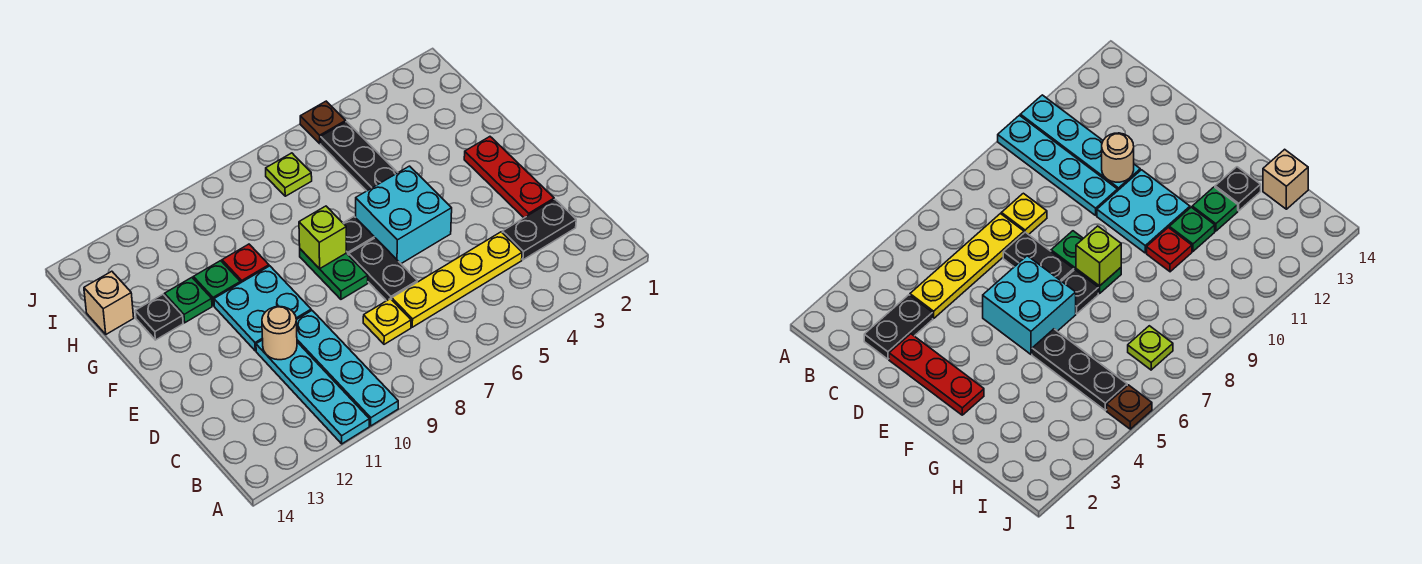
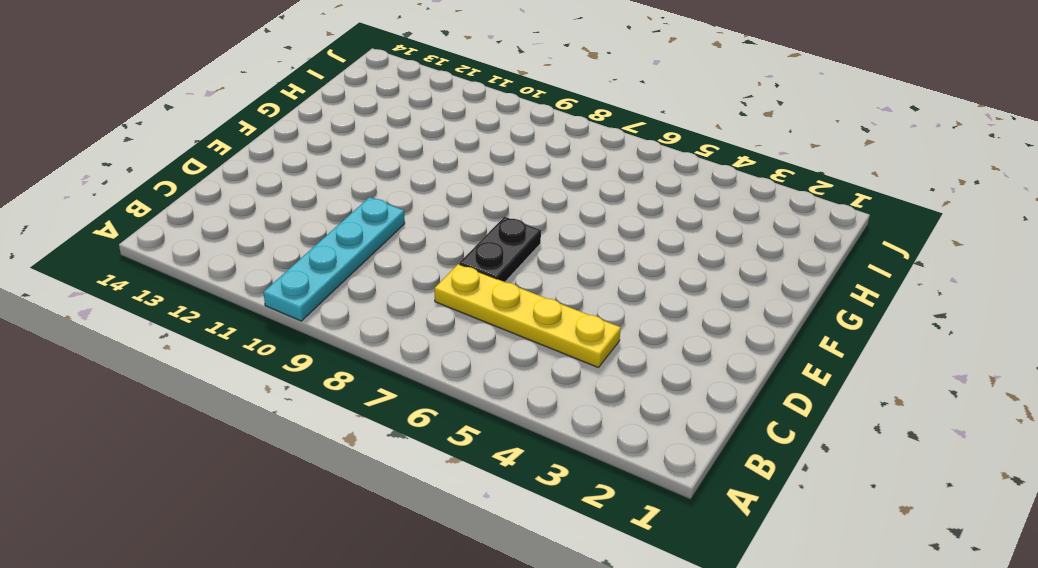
none -> cyan plate A11:D11 level 1
none -> black plate C2:C3 level 1
none -> yellow plate C8 level 1

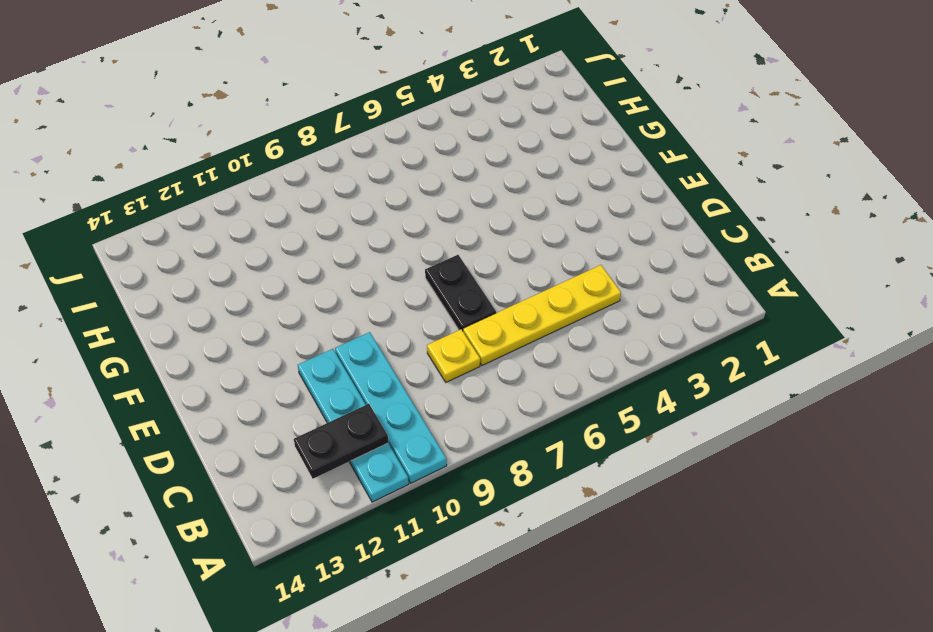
black plate B11:B12 level 2 -> black plate C2:C3 level 1
none -> red plate D2:F2 level 1
none -> cyan brick E5:F6 level 1
none -> green plate E8:F8 level 1

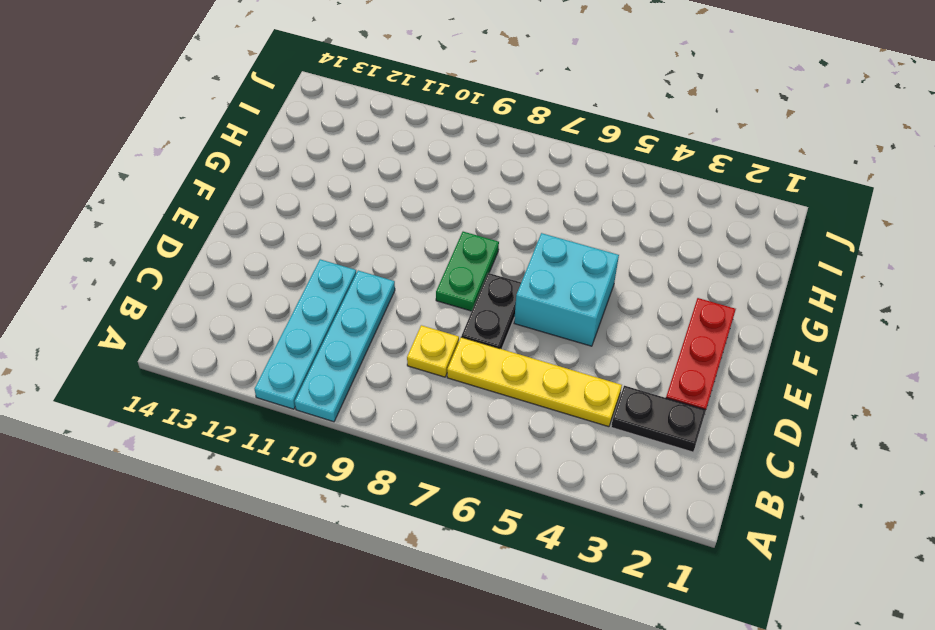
none -> cyan plate E10:F11 level 1
none -> black plate F7 level 1
none -> black plate G5:I5 level 1

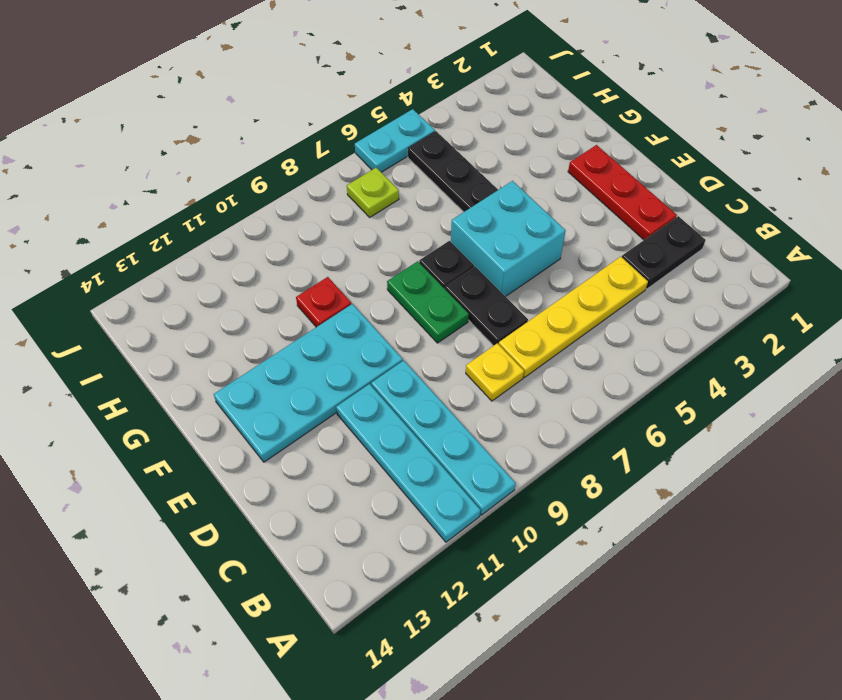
cyan plate E10:F13 level 1 -> cyan plate E10:F11 level 1
cyan plate J5:J6 level 1 -> brown plate J5 level 1
none -> green plate G11 level 1
none -> green plate G12 level 1
none -> black plate G13 level 1

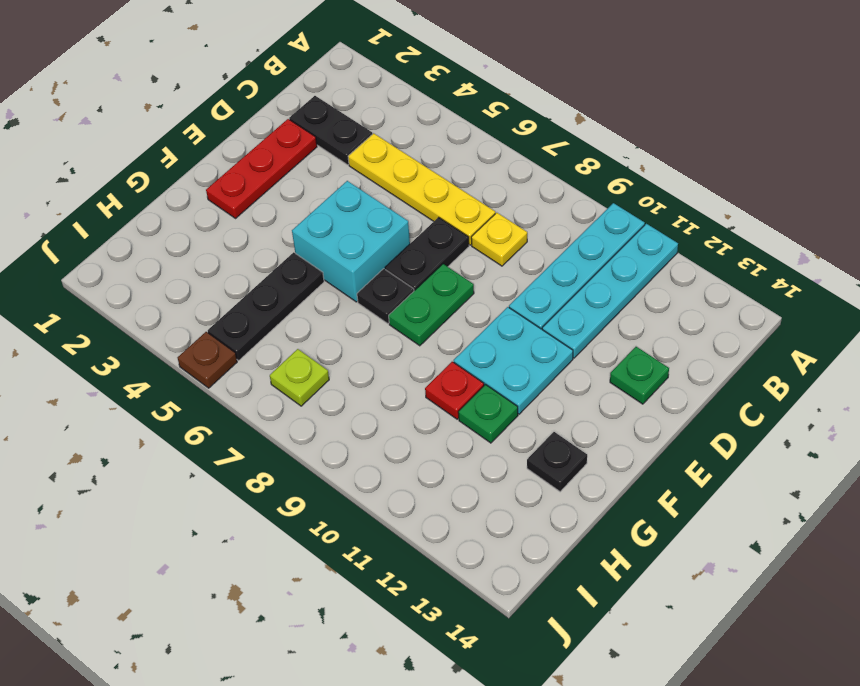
green plate D13 level 1 -> green plate G12 level 1
none -> tan brick H14 level 1
none -> tan round brick D11 level 2
none -> lime brick F8 level 2

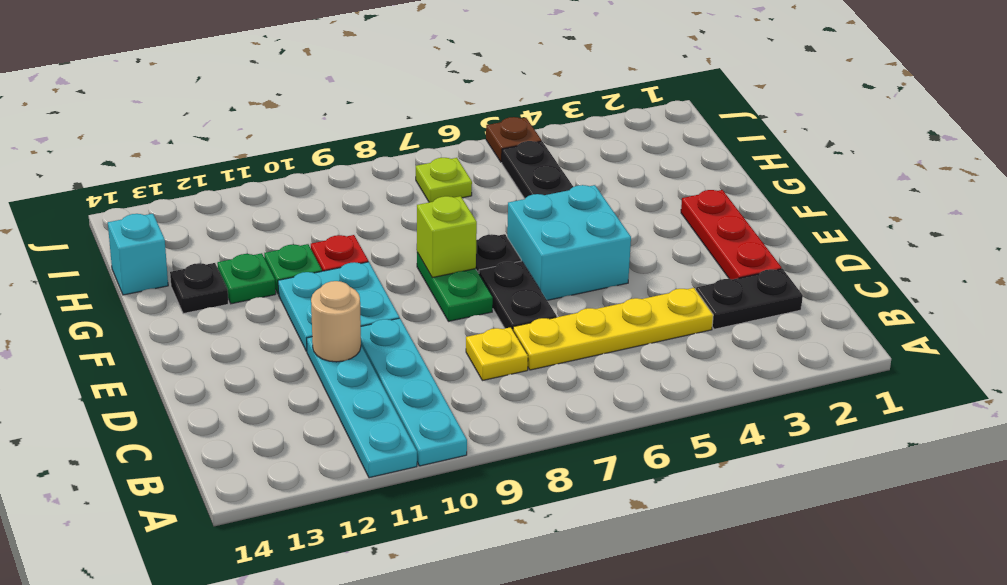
cyan brick H14 level 1 -> tan brick H14 level 1

